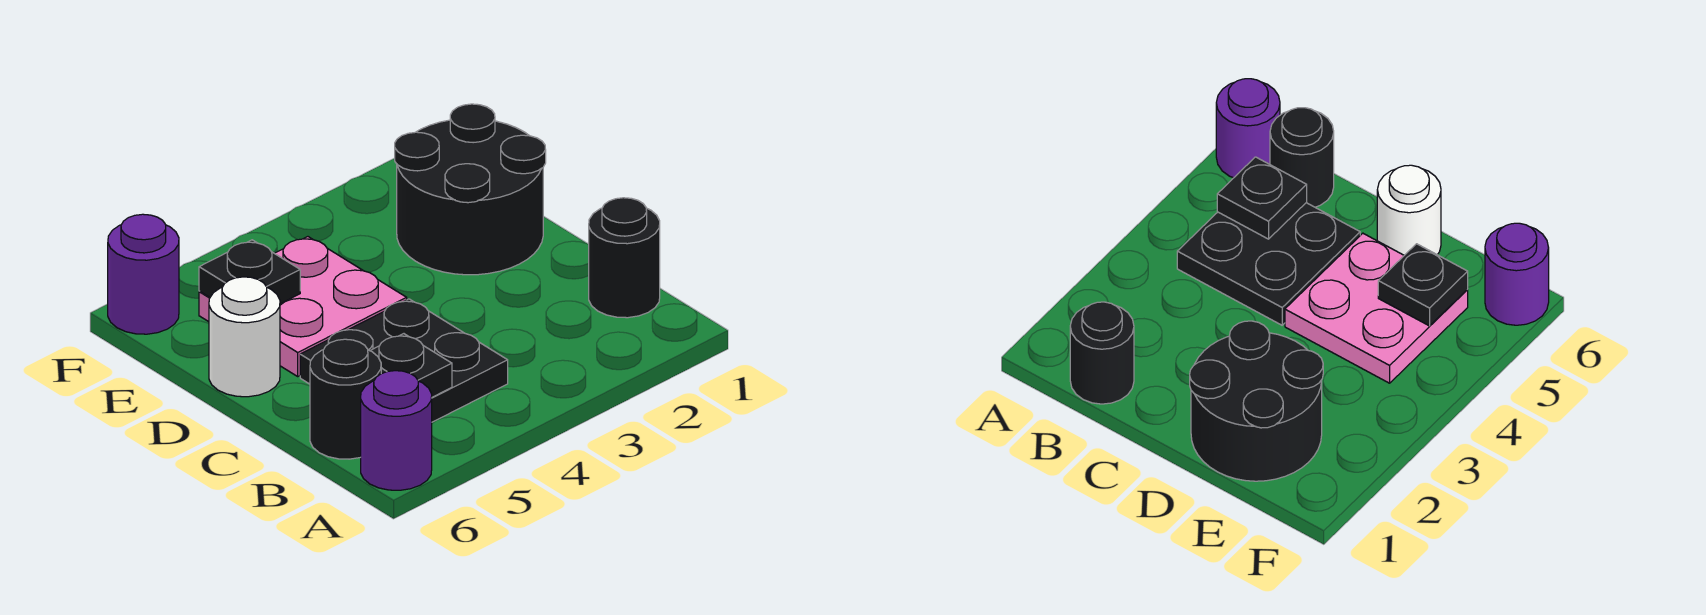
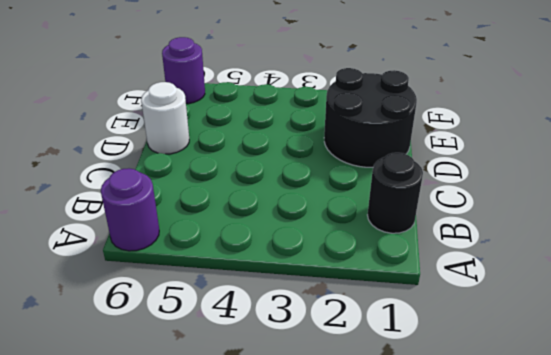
none -> black plate B4:C5 level 1
none -> black round brick B6 level 1

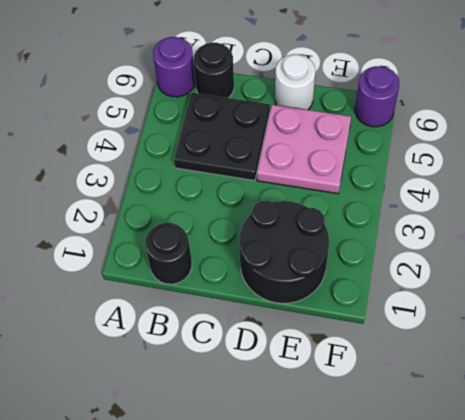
none -> black plate B5 level 2
none -> black plate E5 level 2

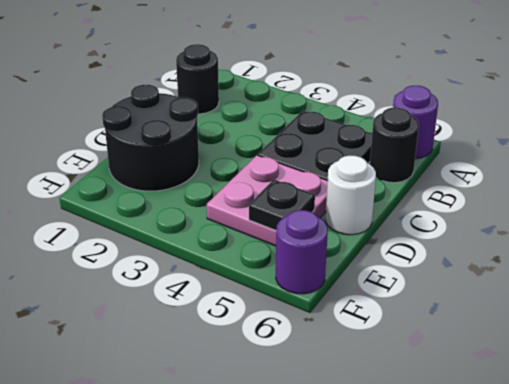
none -> black plate B5 level 2

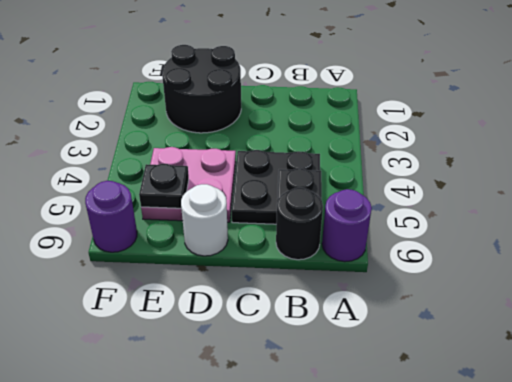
none -> black round brick B1 level 1

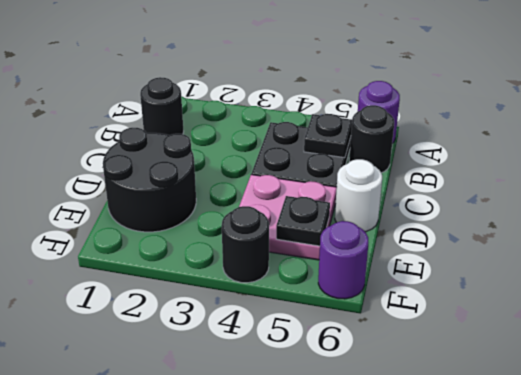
black round brick F4 level 1 -> none

